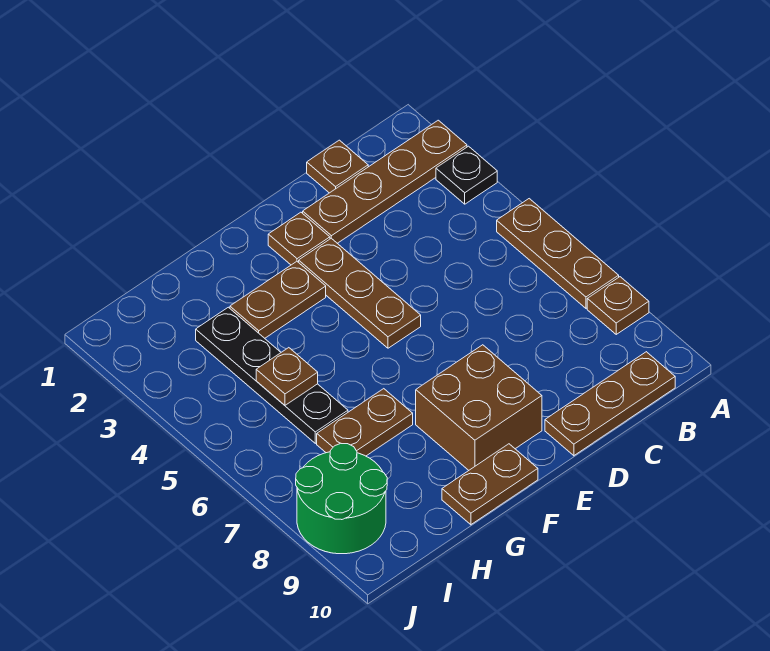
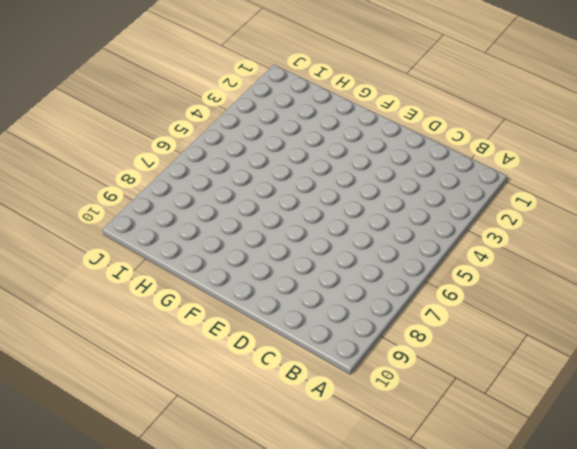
none -> brown plate A2:D2 level 1
none -> black plate A3 level 1
none -> brown plate A5:A7 level 1

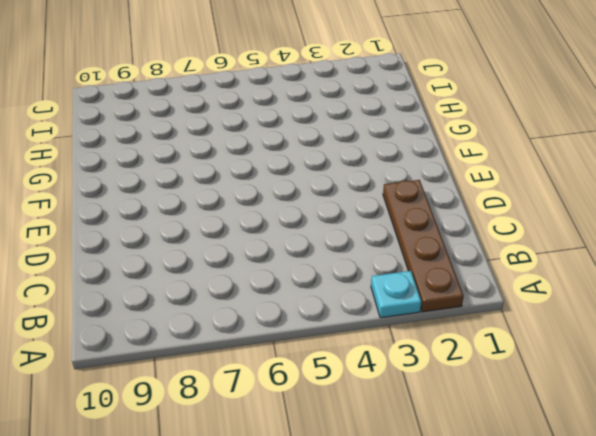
cyan plate A3 level 1 -> black plate A3 level 1
none -> brown plate A5:A7 level 1
none -> brown plate A8 level 1
none -> brown plate B10:D10 level 1

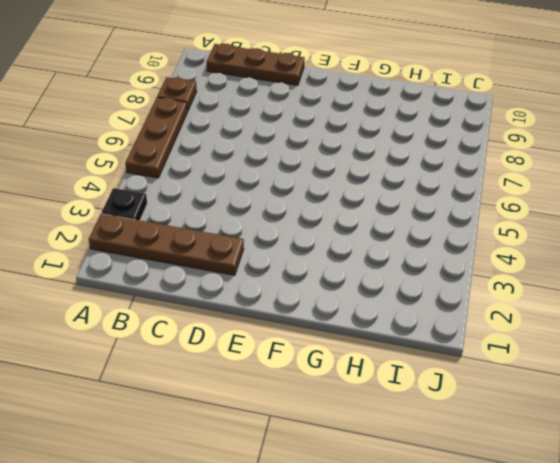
none -> brown plate C1 level 1
none -> brown plate E2 level 1
none -> brown plate E3:E5 level 1

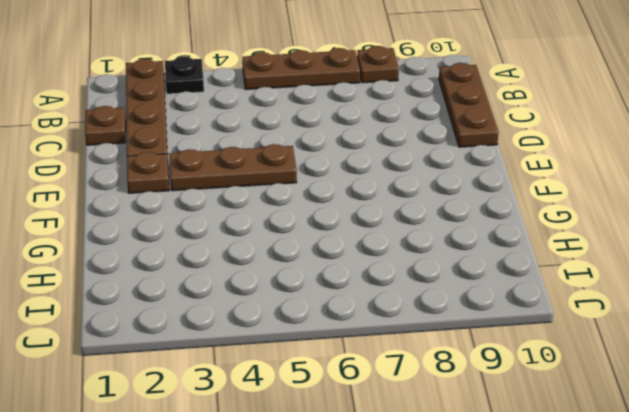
none -> brown brick E8:F9 level 1
none -> brown plate F3:G3 level 1
none -> brown plate F10:G10 level 1

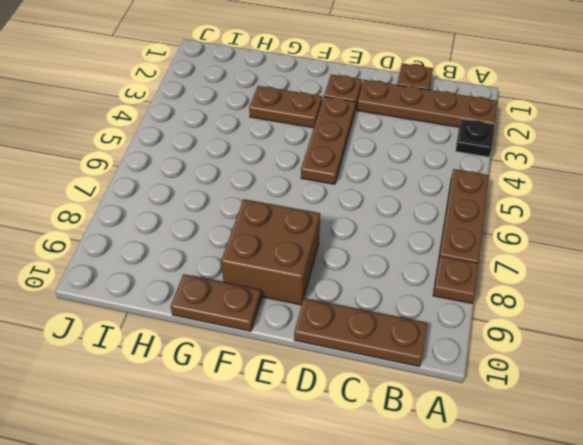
none -> brown plate G7:H7 level 1
none -> black plate H3:H6 level 1
none -> green round brick I8:J9 level 1

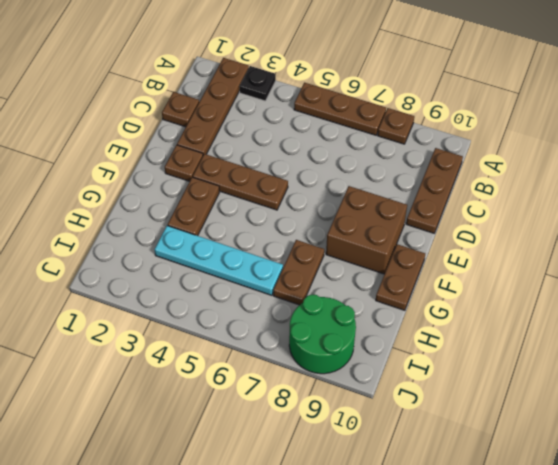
cyan plate H3:H6 level 1 -> black plate H3:H6 level 1
none -> brown plate H5 level 2

